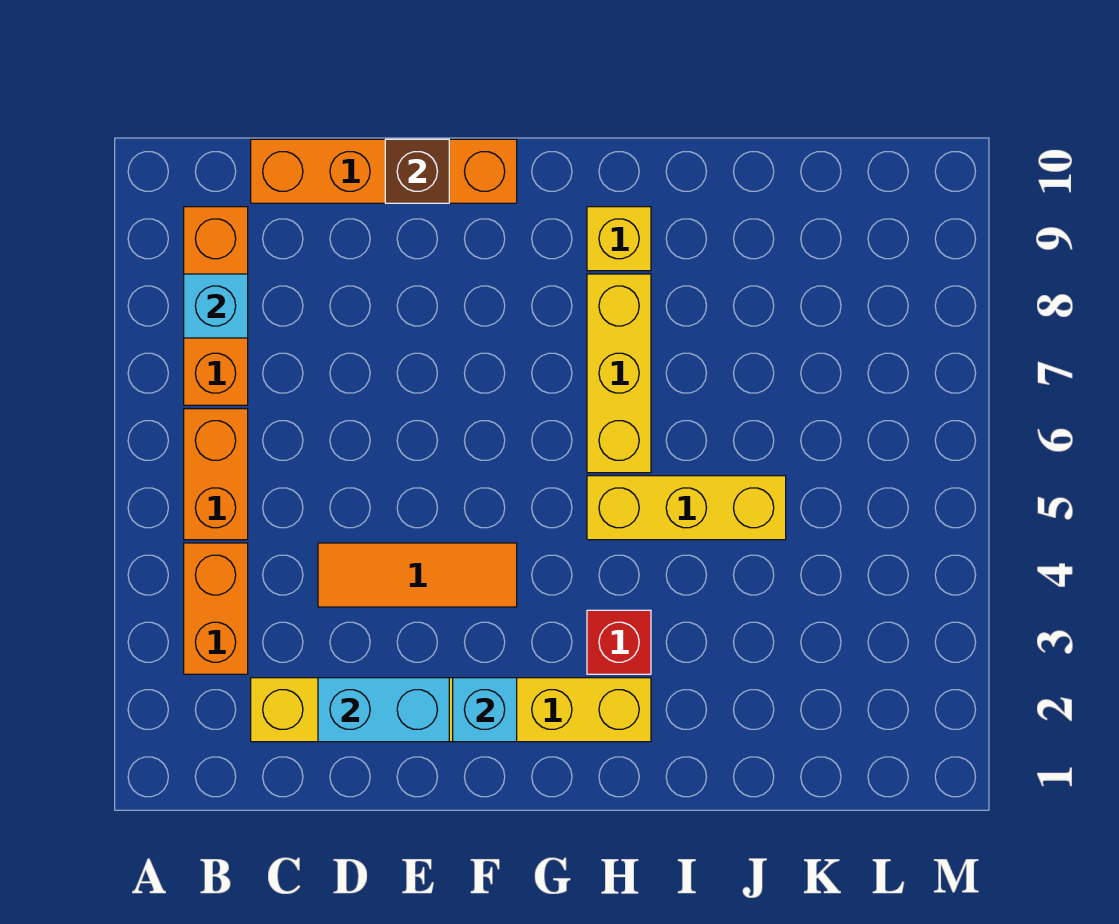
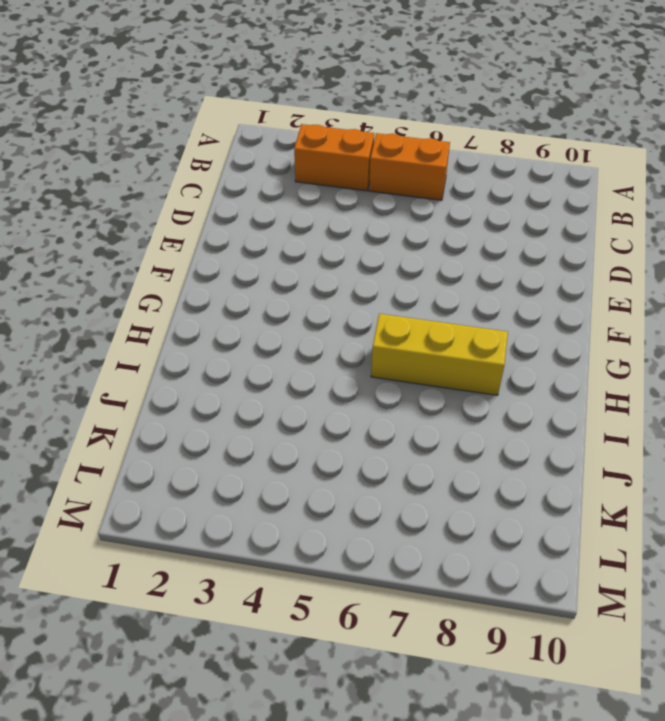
none -> orange brick B7:B9 level 1
none -> yellow brick C2:H2 level 1
none -> orange brick C10:F10 level 1

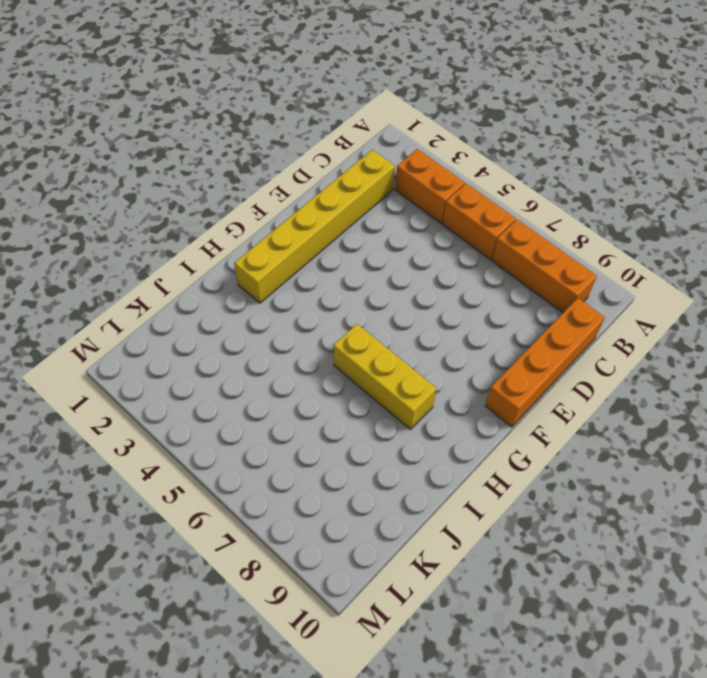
none -> orange tile D4:F4 level 1
none -> red brick H3 level 1
none -> yellow brick H5:J5 level 1

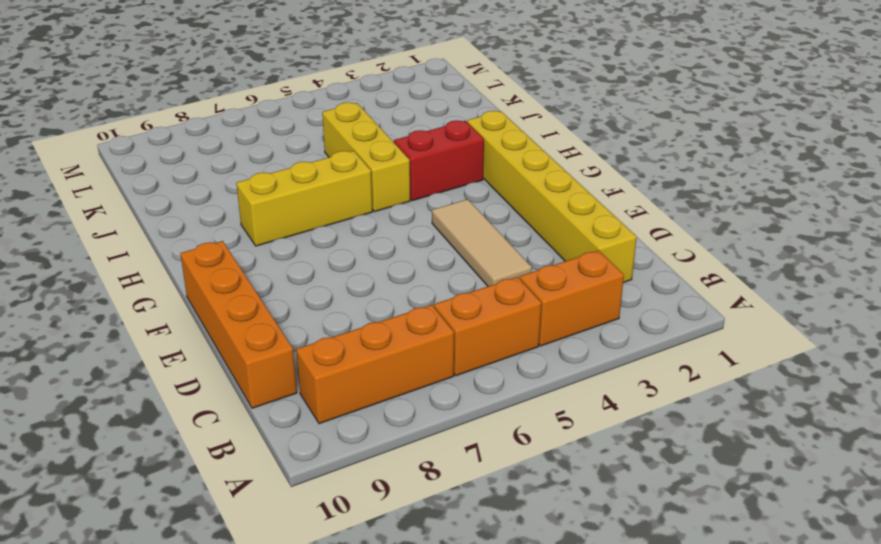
tan tile D4:F4 level 1 -> orange tile D4:F4 level 1
red brick H3:H4 level 1 -> red brick H3 level 1
none -> yellow brick H9 level 1
none -> cyan brick B8 level 2
none -> cyan brick D2:E2 level 2

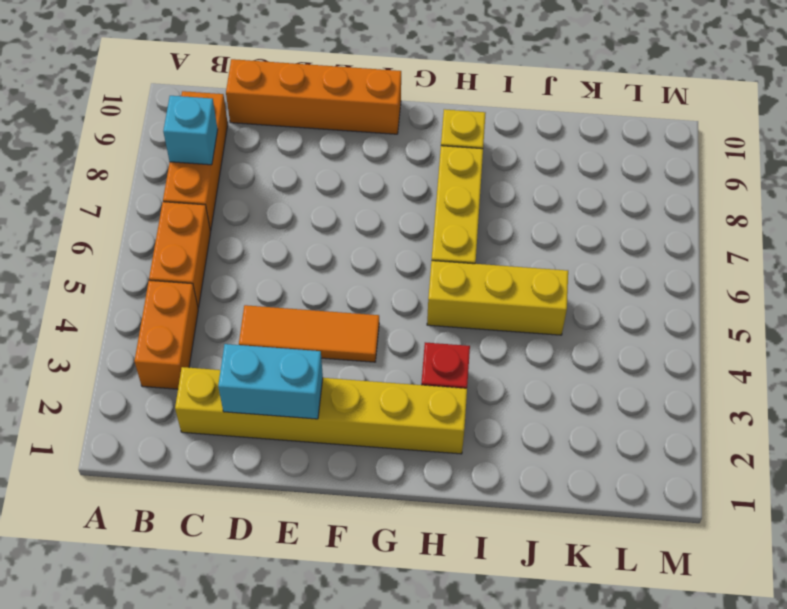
none -> brown brick E10 level 2
none -> cyan brick F2 level 2

